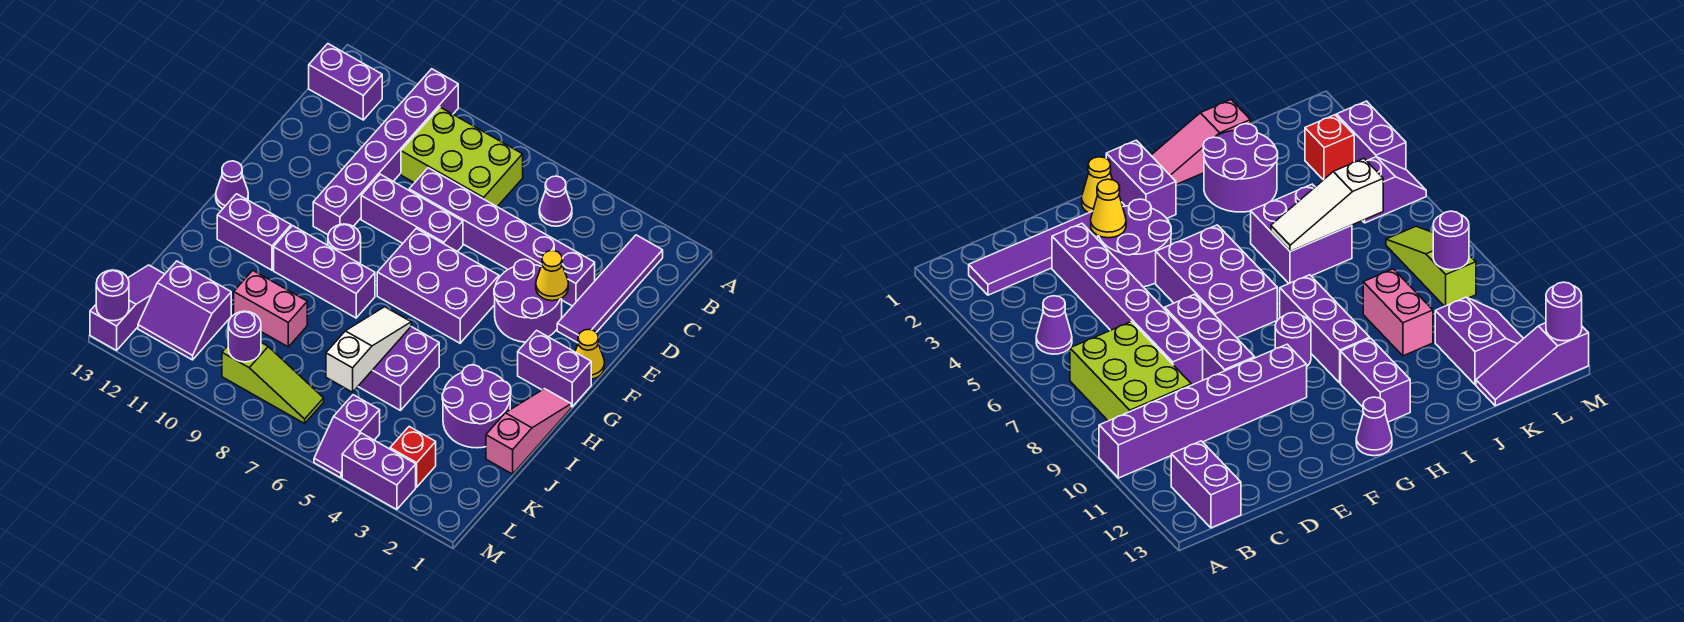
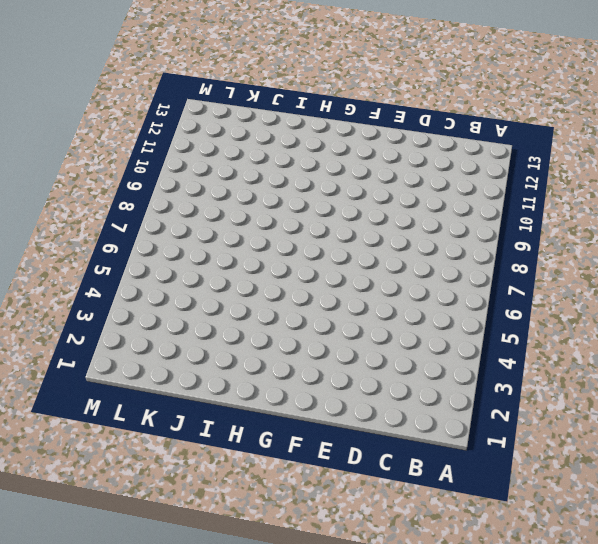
none -> purple brick A10:F10 level 1
none -> purple tile B2:E2 level 1
none -> purple cone B5 level 1

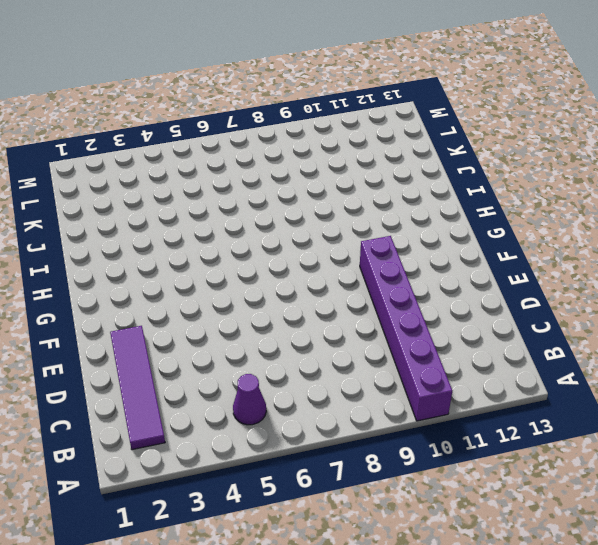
none -> lime brick B7:C9 level 1
none -> purple brick B12:B13 level 1
none -> purple brick D3:D8 level 1

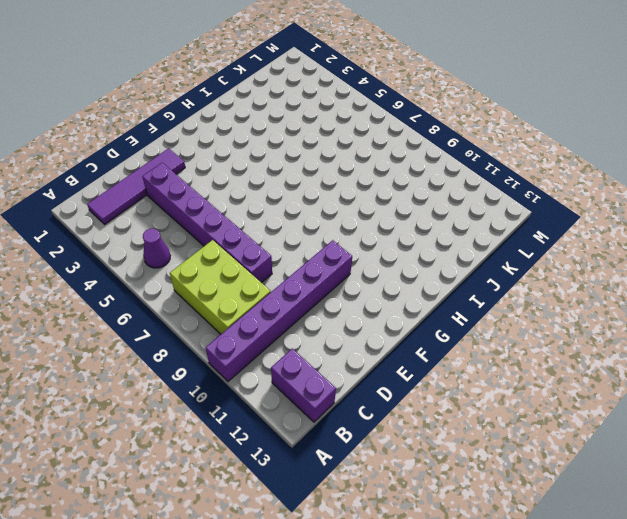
none -> purple round brick E3:F4 level 1
none -> purple brick E7:E9 level 1
none -> yellow cone F1 level 1

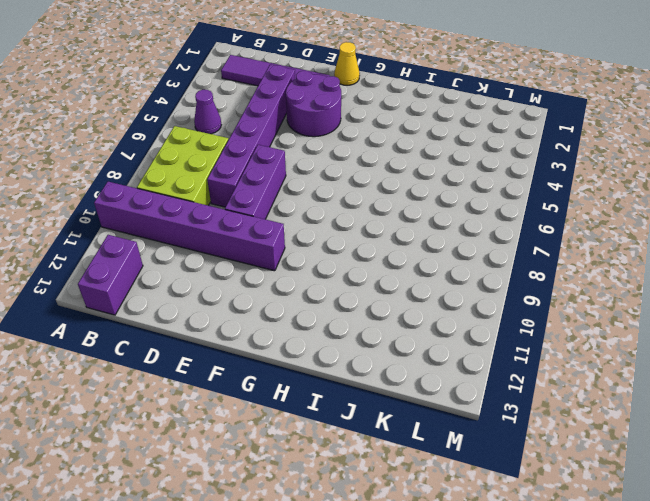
none -> purple brick F5:G7 level 1
none -> purple brick G1:G2 level 1
none -> purple round brick G9 level 1

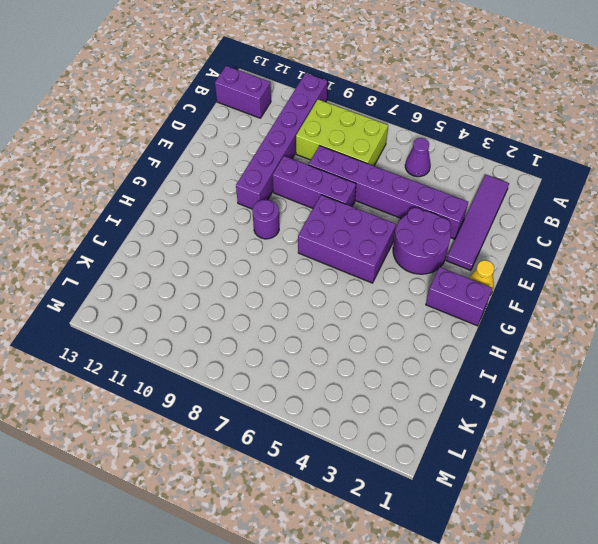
none -> purple cone G13 level 1
none -> pink slope H1:J1 level 1 top J
none -> purple brick H8:H10 level 1

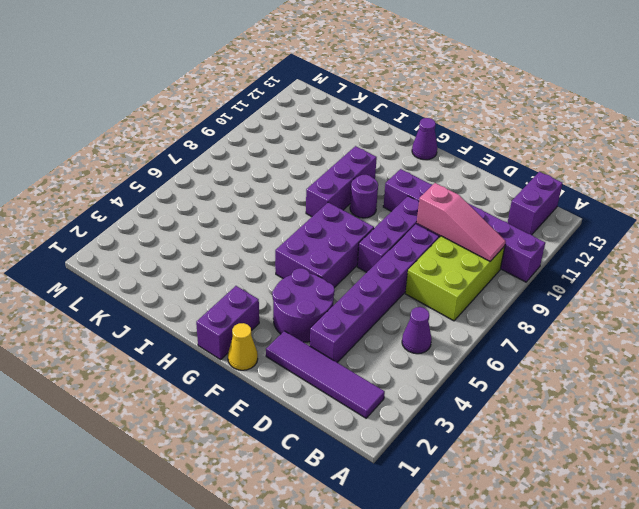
pink slope B9:D9 level 2 top D -> pink slope H1:J1 level 1 top J
none -> purple brick H11:H12 level 1
none -> purple round brick I2:J3 level 1
none -> purple brick I5:J6 level 1

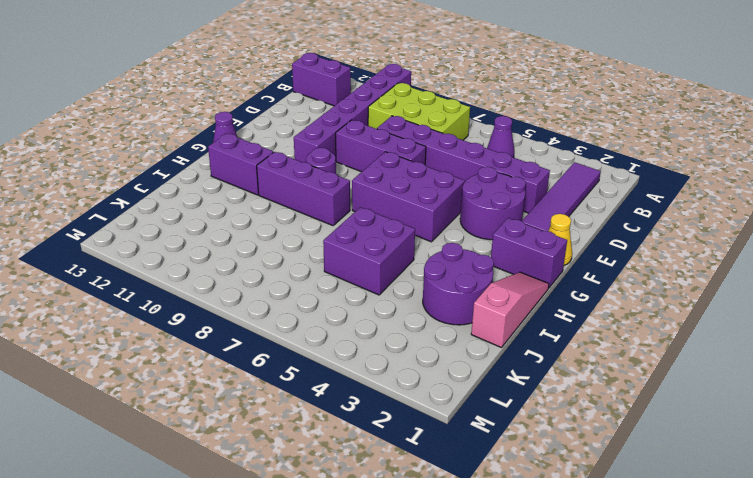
none -> pink brick J9:J10 level 1
none -> purple slope K11:L12 level 1 top K
none -> purple slope K13:M13 level 1 top M

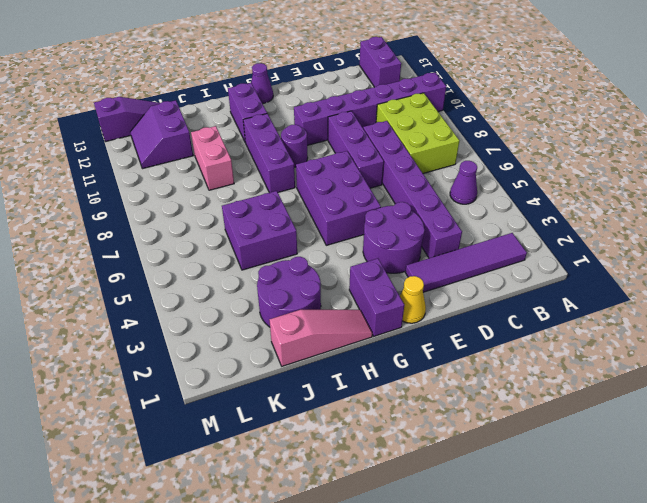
none -> red brick L3 level 1
none -> purple slope L5:M5 level 1 top L
none -> lime slope L7:L9 level 1 top 9

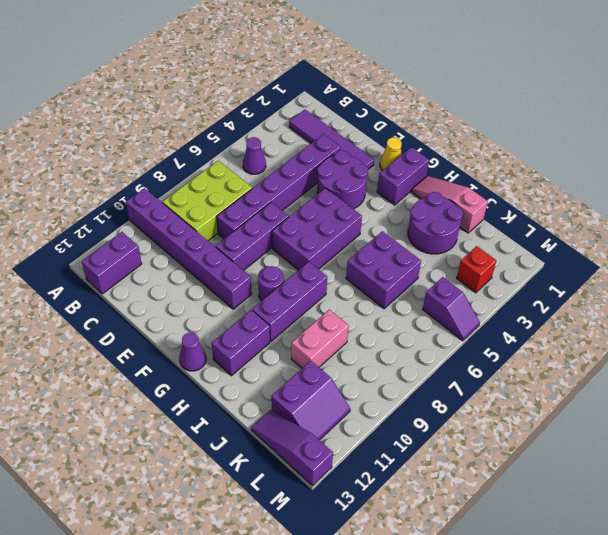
none -> lime slope L7:L9 level 1 top 9
none -> purple brick M3:M4 level 1
none -> yellow cone E3 level 2

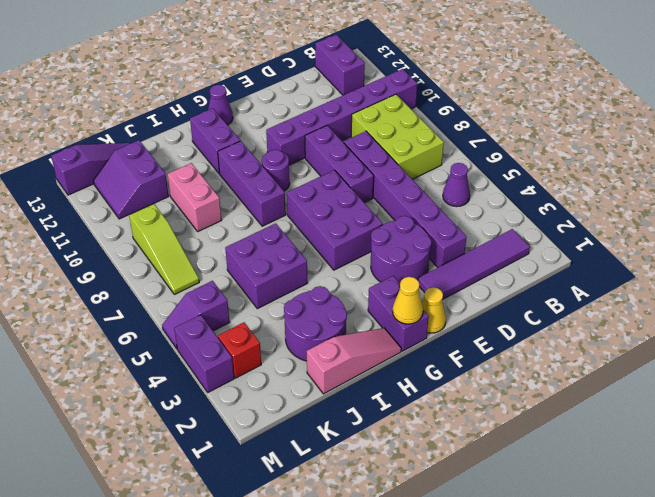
yellow cone G1 level 2 -> yellow cone E3 level 2
none -> white slope I6:K6 level 2 top K
none -> purple round brick L9 level 2
none -> purple round brick M13 level 2

